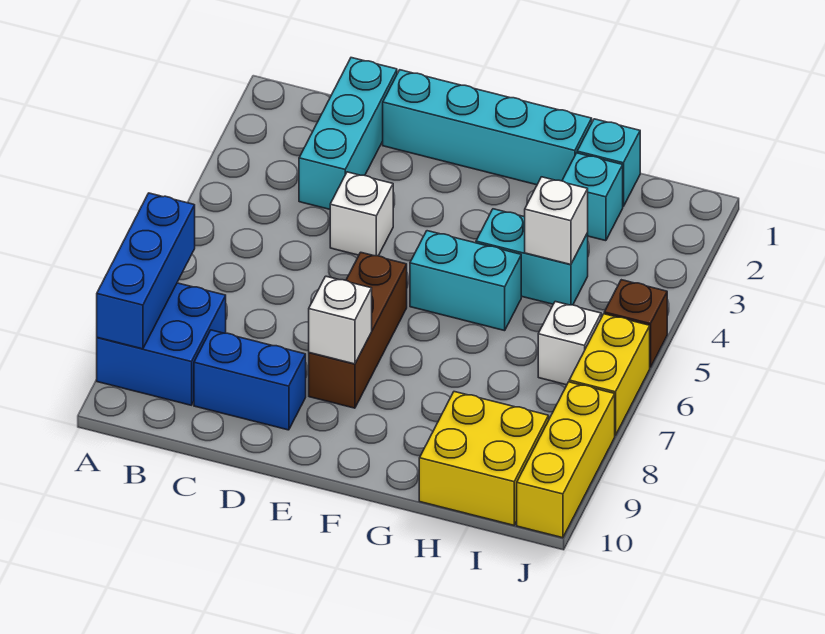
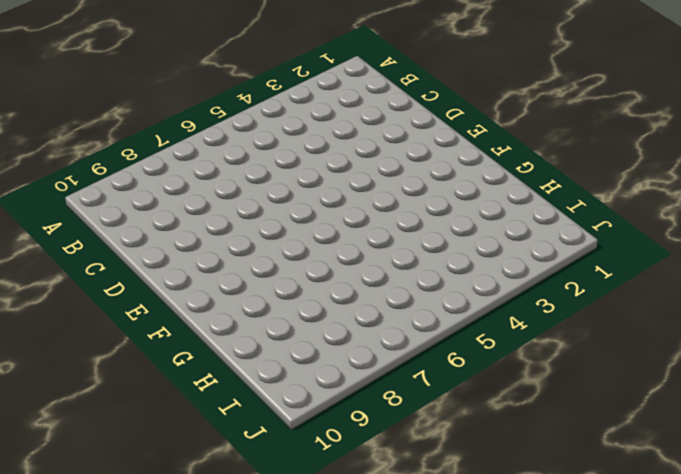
none -> blue brick A8:B9 level 1
none -> cyan brick C1:C3 level 1
none -> blue brick C9:D9 level 1

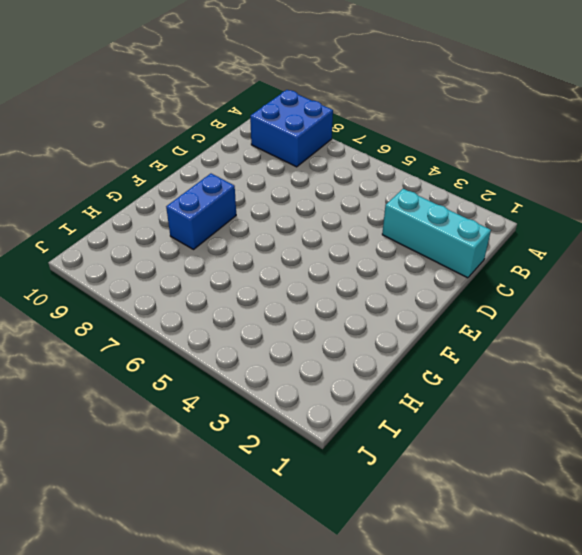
blue brick F8:G8 level 1 -> blue brick C9:D9 level 1
none -> cyan brick D1:G1 level 1
none -> white brick D4 level 1
none -> brown brick E6:E8 level 1

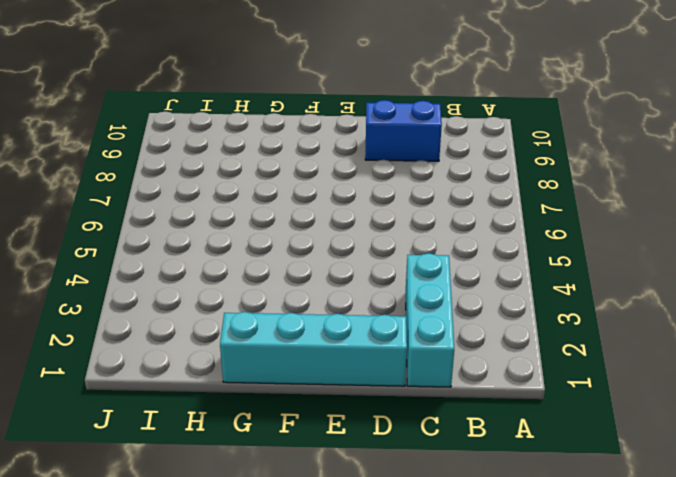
none -> blue brick A8:B9 level 1
none -> white brick D4 level 1
none -> brown brick E6:E8 level 1

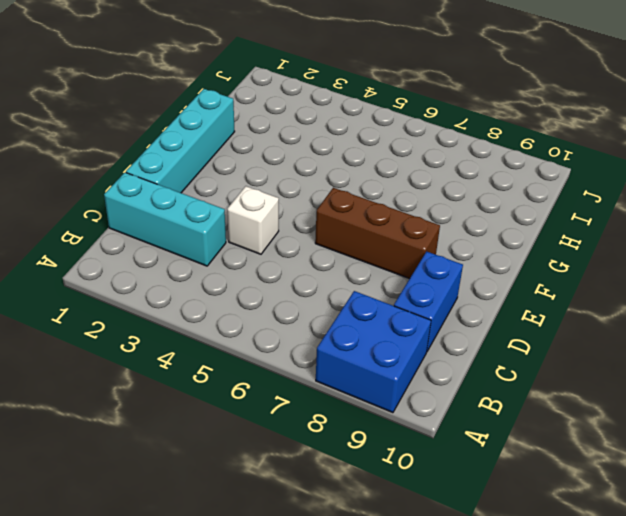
none -> cyan brick F5:G5 level 1
none -> cyan brick G4:H4 level 1
none -> cyan brick H1 level 1

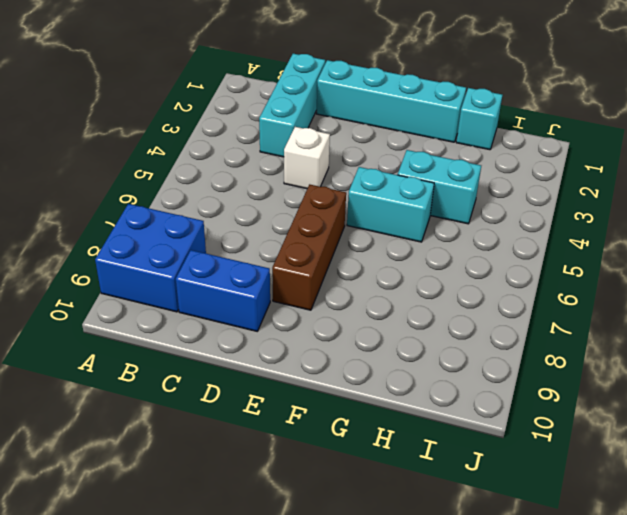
none -> cyan brick H2 level 1
none -> yellow brick H9:I10 level 1
none -> white brick I6 level 1

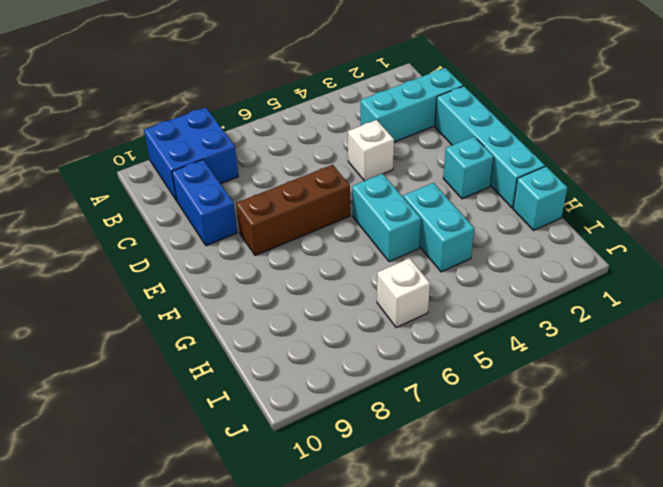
cyan brick F2 level 1 -> cyan brick H2 level 1
none -> yellow brick H9:I10 level 1
none -> brown brick J5 level 1
none -> yellow brick J6:J7 level 1

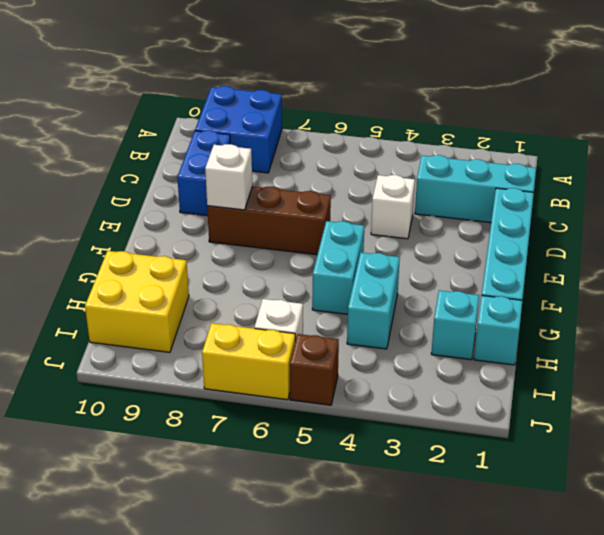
none -> yellow brick J8:J10 level 1
none -> blue brick A7:A9 level 2
none -> white brick H4 level 2

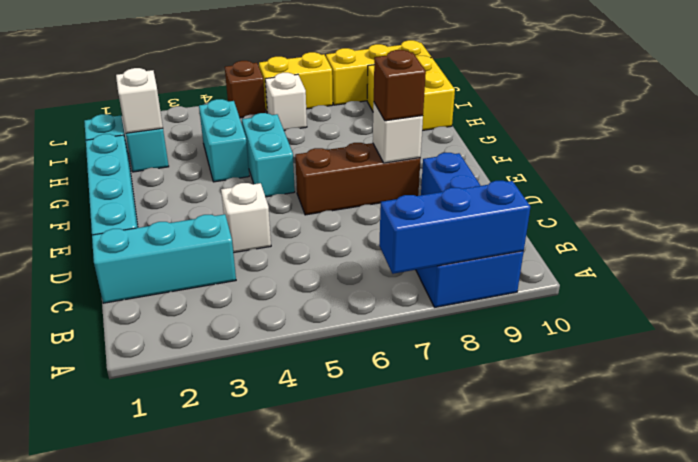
brown brick E8 level 3 -> none
white brick H2 level 2 -> white brick H4 level 2

